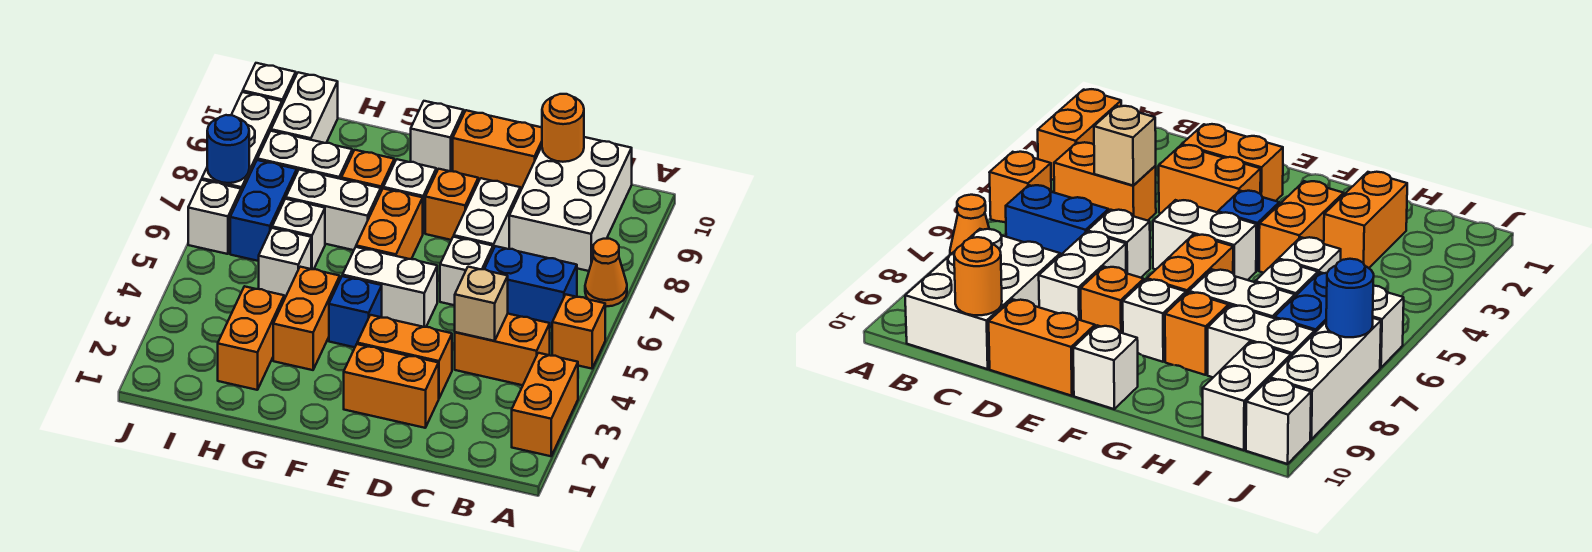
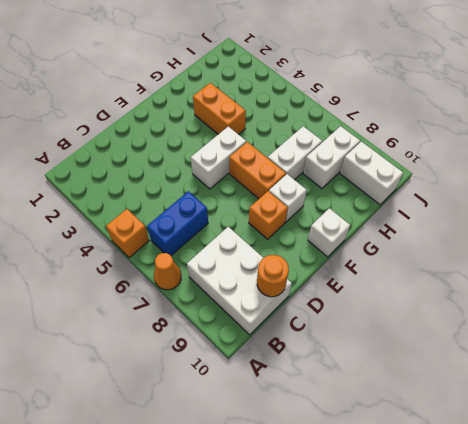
none -> orange brick A2:A3 level 1
none -> orange brick B4:C4 level 1
none -> orange brick D2:E2 level 1
none -> orange brick D3:E3 level 1

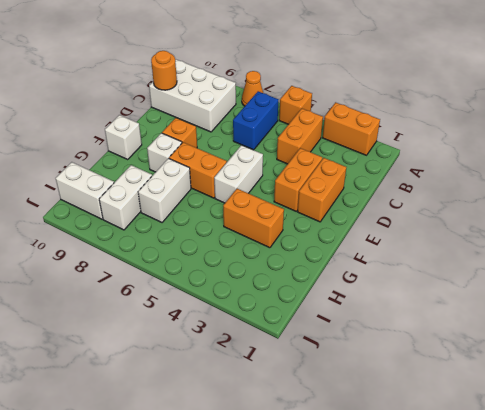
none -> white brick D6 level 1
none -> white brick D7:D8 level 1
none -> orange brick D10:E10 level 1
none -> blue brick F4 level 1

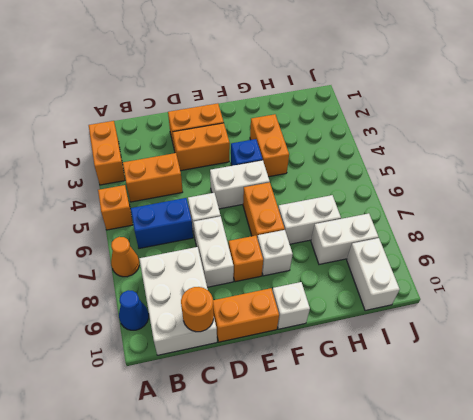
blue cone A9 level 1 -> none
none -> orange brick G8 level 1
none -> orange brick H2:H3 level 1
none -> white brick H5 level 1
none -> white brick H6 level 1

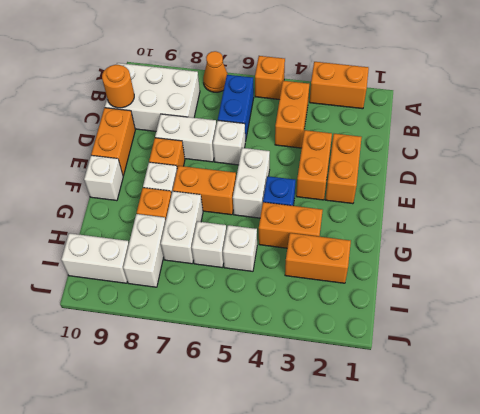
none -> blue brick I6:I7 level 1
none -> white brick J6 level 1
none -> white brick J7:J9 level 1
none -> white brick J10 level 1

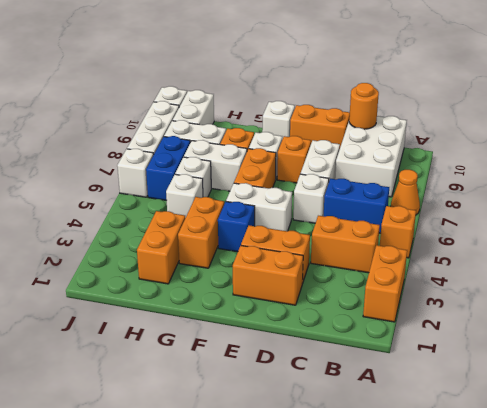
none -> tan brick C4 level 2
none -> blue round brick J7 level 2

